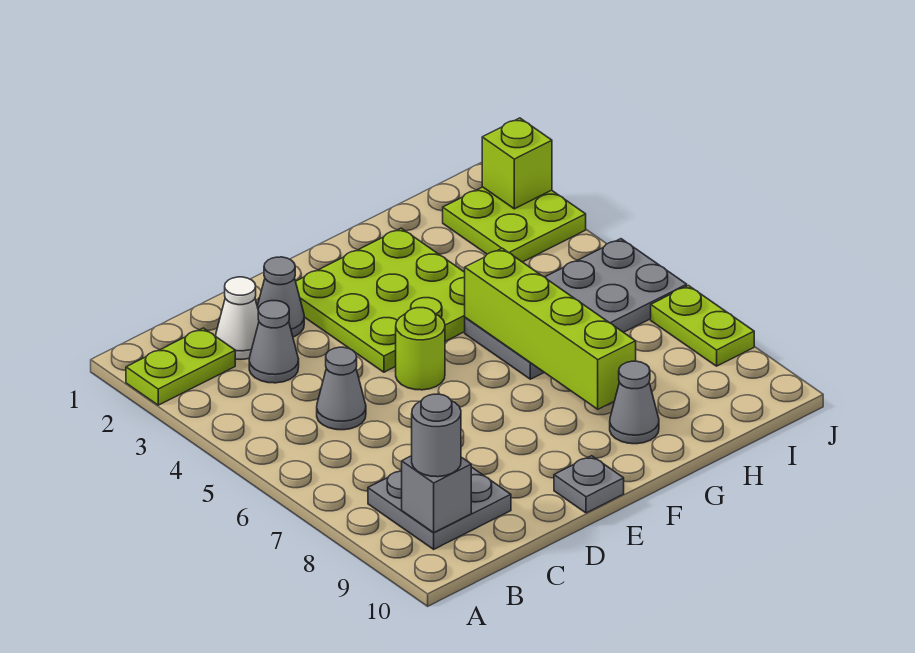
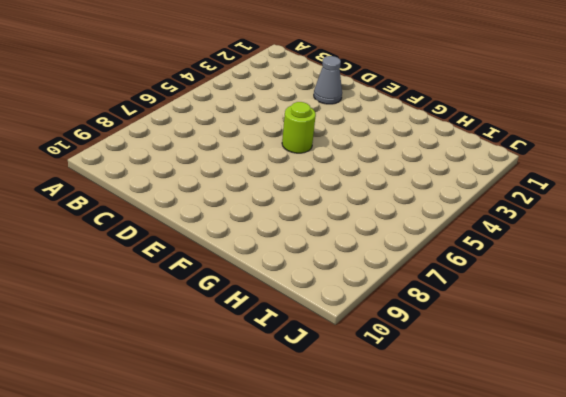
none -> lime plate A2:B2 level 1
none -> grey plate B8:C9 level 1
none -> white cone C2 level 1

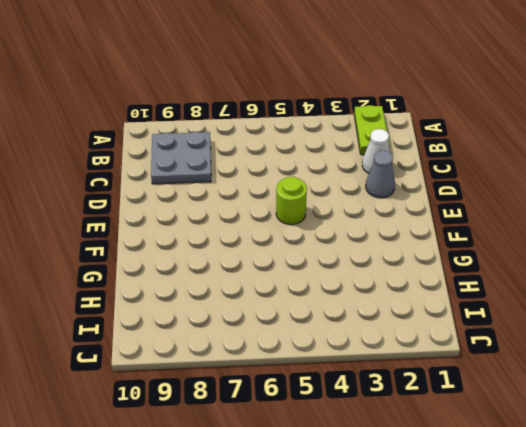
none -> grey cone C3 level 1
none -> grey cone C5 level 1
none -> lime plate E2:G4 level 1

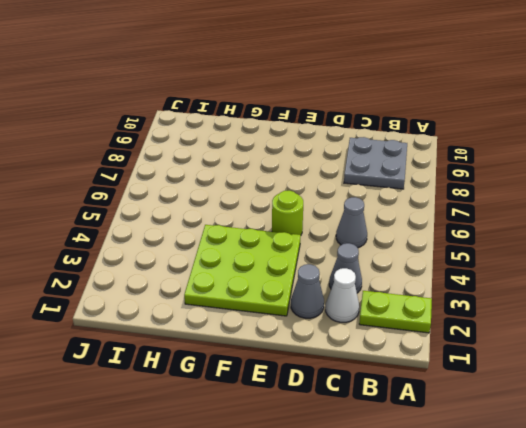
none -> grey plate E10 level 1
none -> grey plate G5:J6 level 1
none -> grey cone G9 level 1

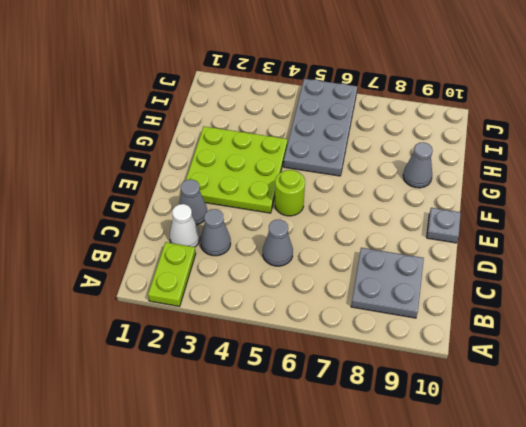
none -> lime plate I2:J3 level 1
none -> lime plate J7:J8 level 1
none -> grey brick B9 level 2

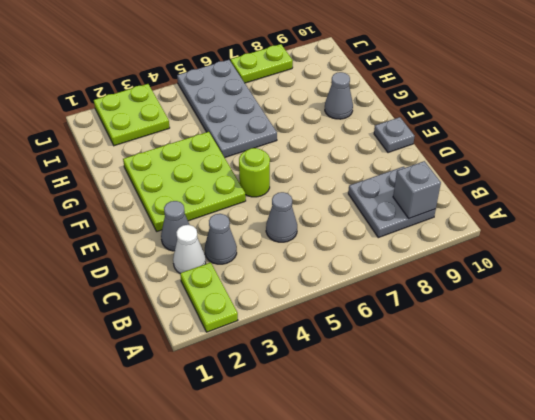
none -> lime brick G5:G8 level 2
none -> lime brick J2 level 2
none -> grey round brick B9 level 3

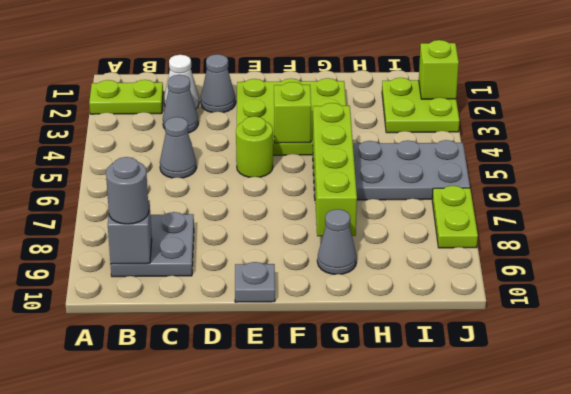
lime brick F4 level 2 -> none

